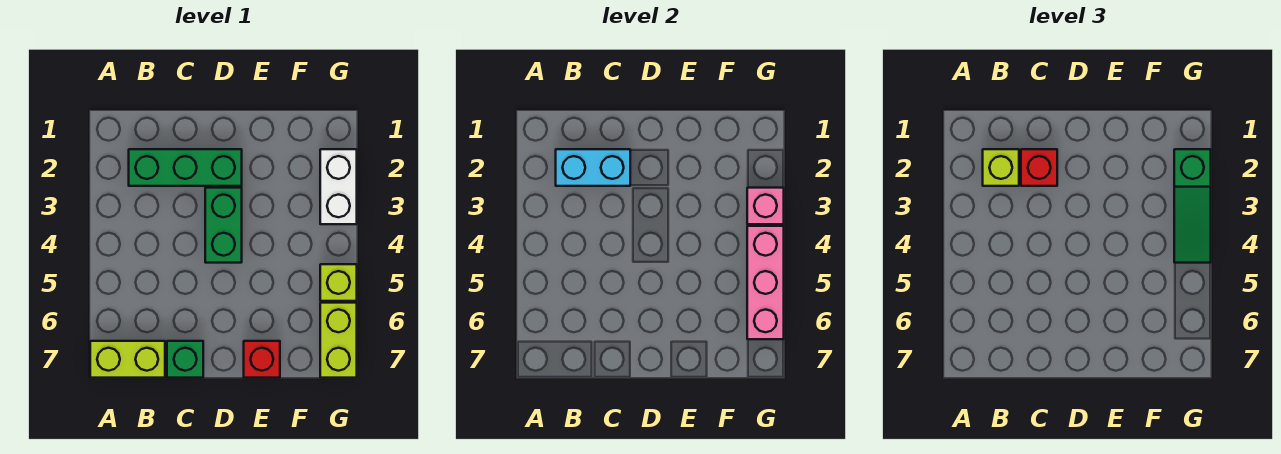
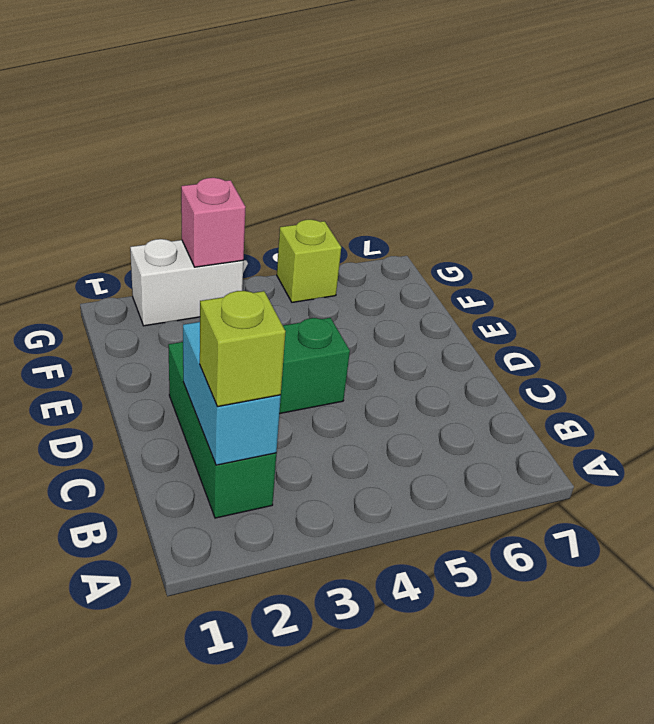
none -> lime brick A7:B7 level 1
none -> green brick C7 level 1
none -> red brick E7 level 1

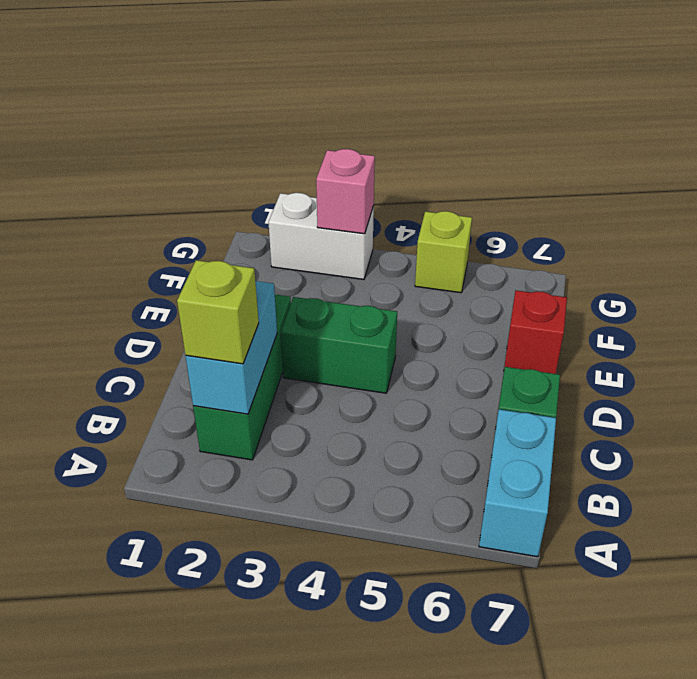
cyan brick A7:B7 level 1 -> lime brick A7:B7 level 1
none -> lime brick G6:G7 level 1
none -> pink brick G4:G6 level 2
none -> red brick C2 level 3

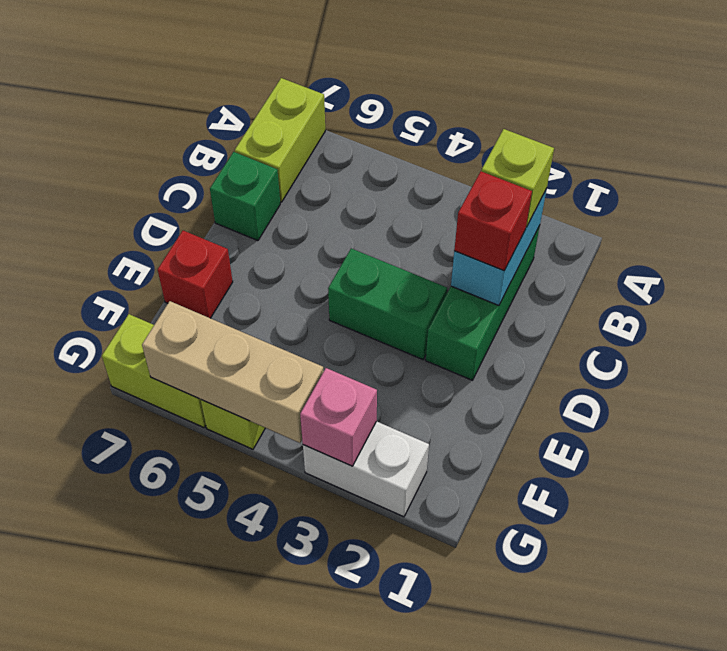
tan brick G4:G6 level 2 -> pink brick G4:G6 level 2
none -> green slope G2:G4 level 3 top 2

